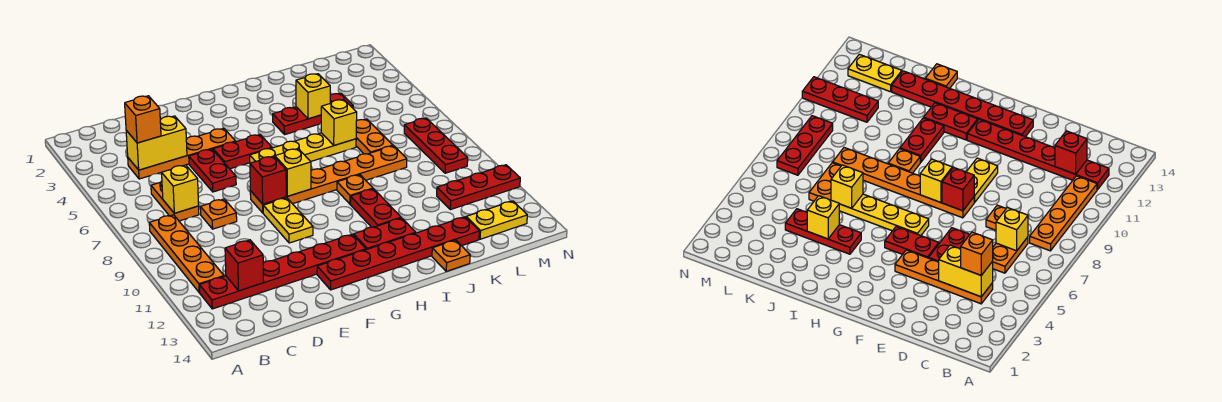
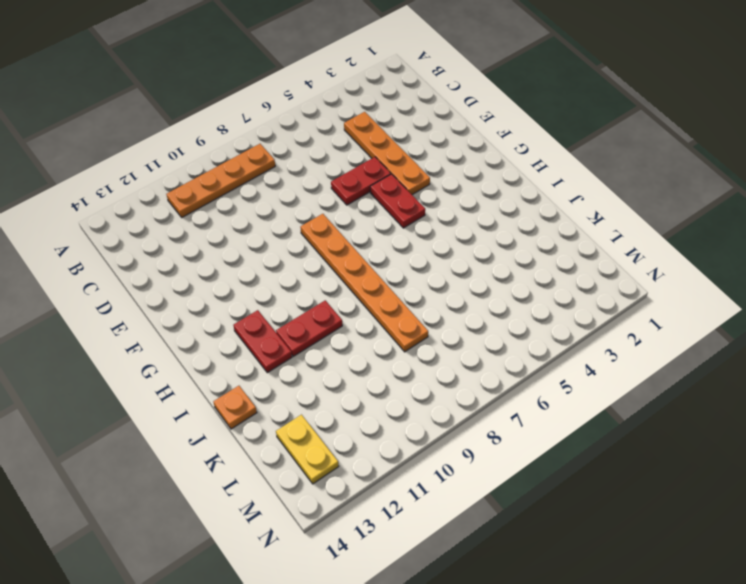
none -> red plate B12:G12 level 1
none -> orange plate C6:C7 level 1
none -> orange plate D8 level 1

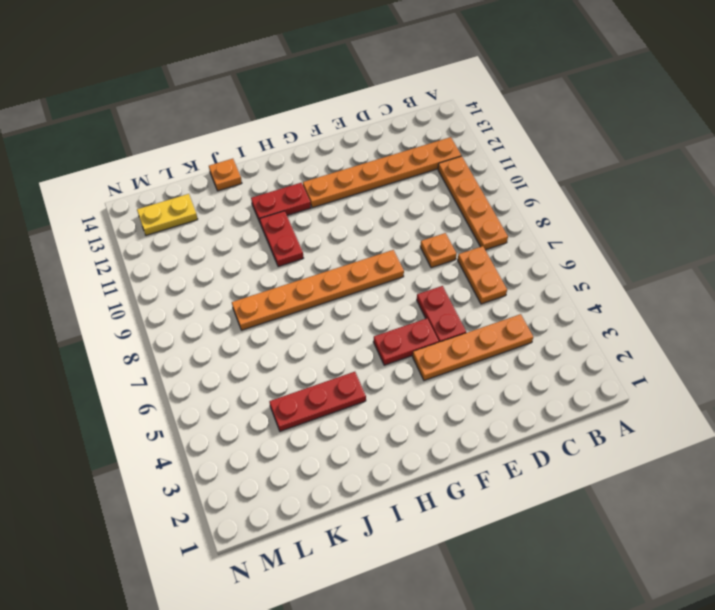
orange plate B12:G12 level 1 -> red plate B12:G12 level 1
none -> yellow plate F9:F10 level 1
none -> red plate F13:K13 level 1
none -> yellow plate G6:J6 level 1

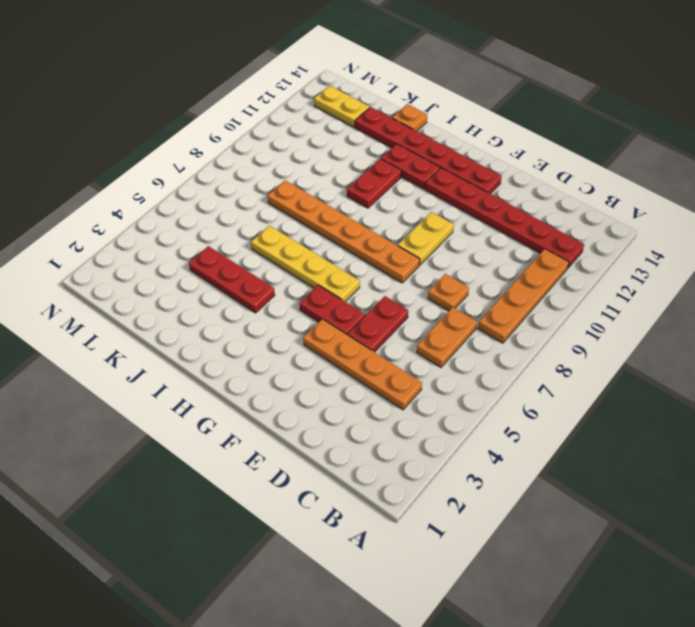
none -> orange plate I9 level 1
none -> orange plate K6:K7 level 1
none -> red plate L11:N11 level 1

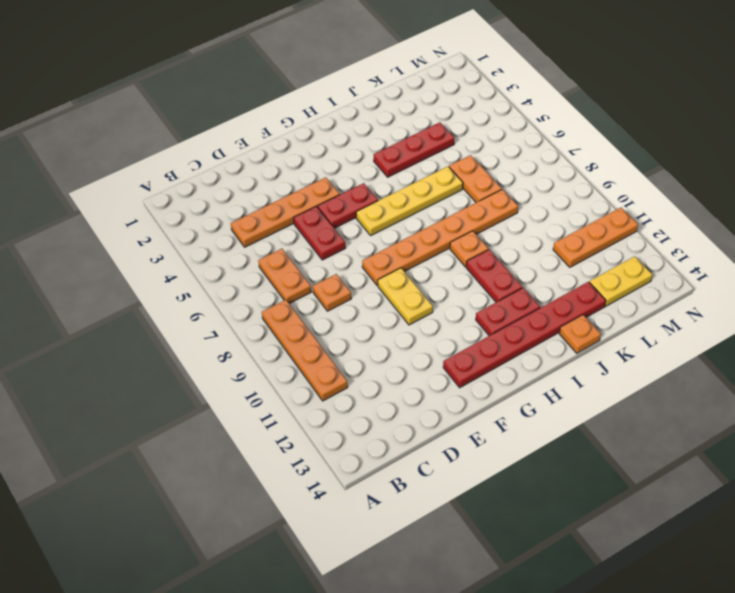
orange plate L11:N11 level 1 -> red plate L11:N11 level 1
none -> red plate B12:G12 level 1
none -> red plate M7:M9 level 1
none -> yellow brick C4:D4 level 2

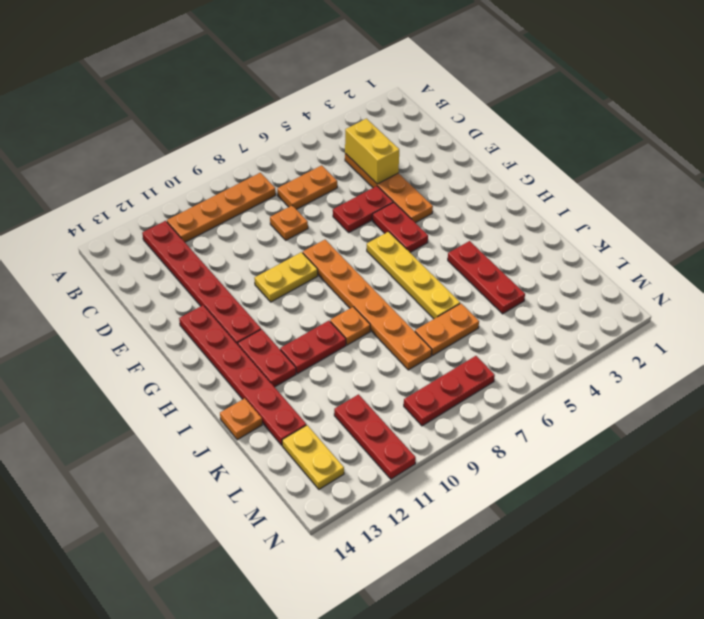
none -> yellow brick C7 level 2
none -> red brick C12 level 2
none -> red brick F8 level 2

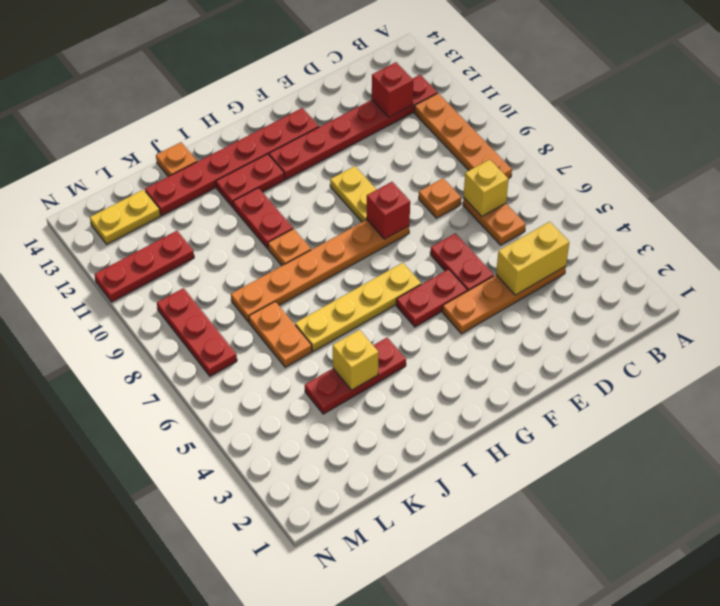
none -> yellow brick G8 level 2
none -> yellow brick J6 level 2
none -> orange brick C4 level 3

